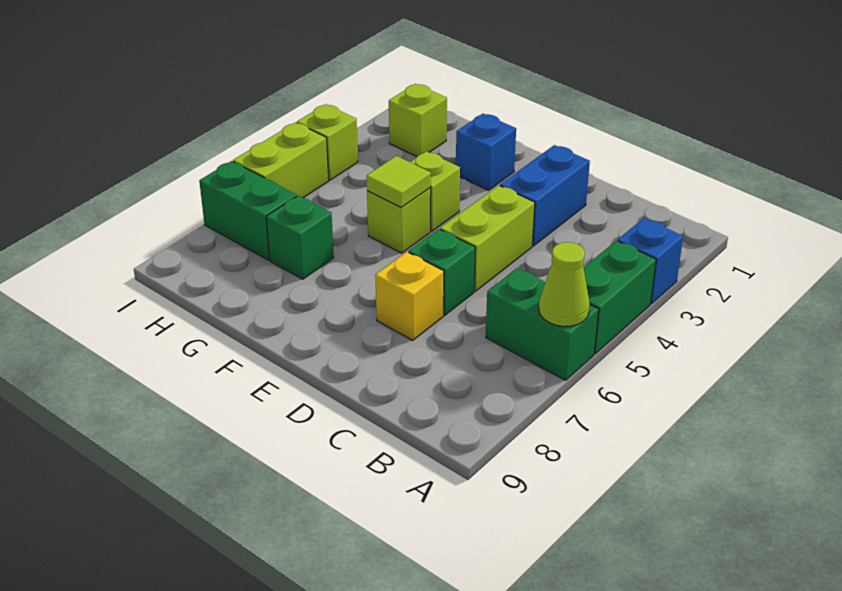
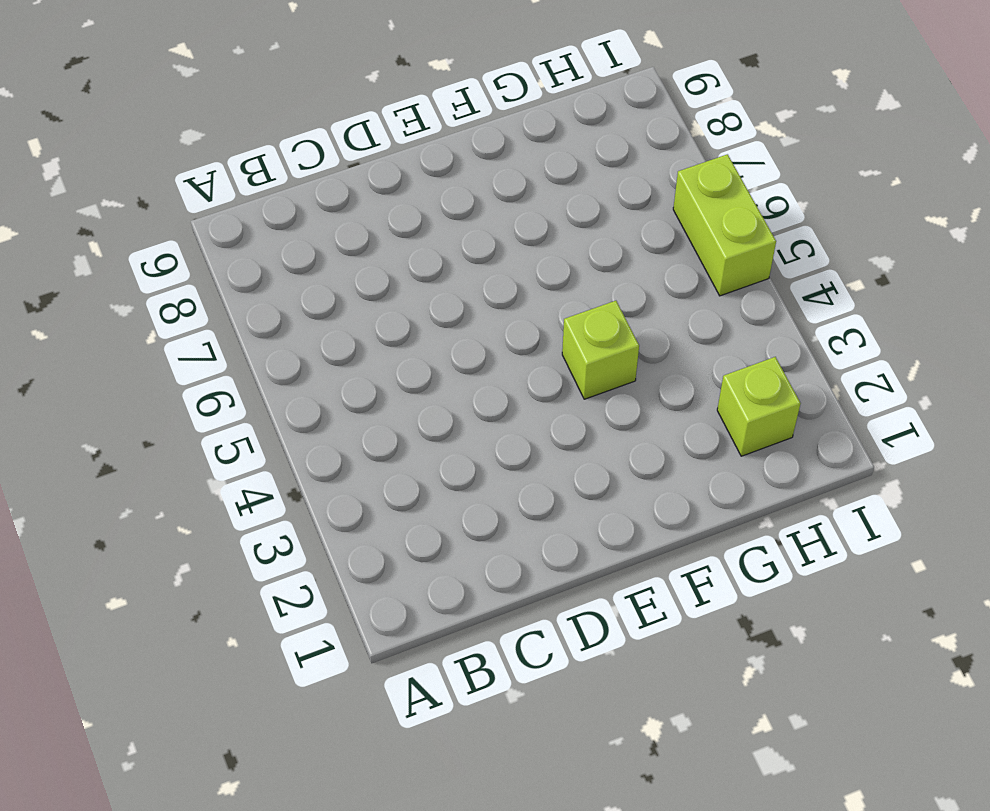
none -> blue brick A3 level 1
none -> green brick A4:A5 level 1
none -> green brick A6:B6 level 1

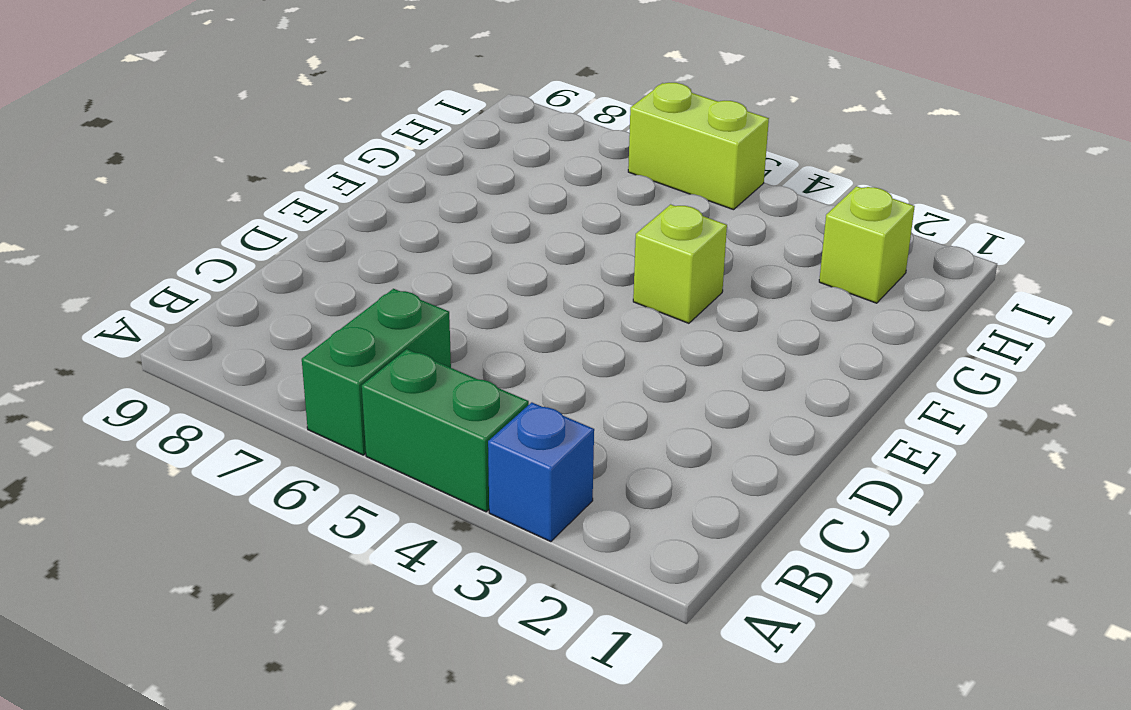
none -> blue brick D2:D3 level 1
none -> lime brick D4:D5 level 1
none -> green brick D6 level 1

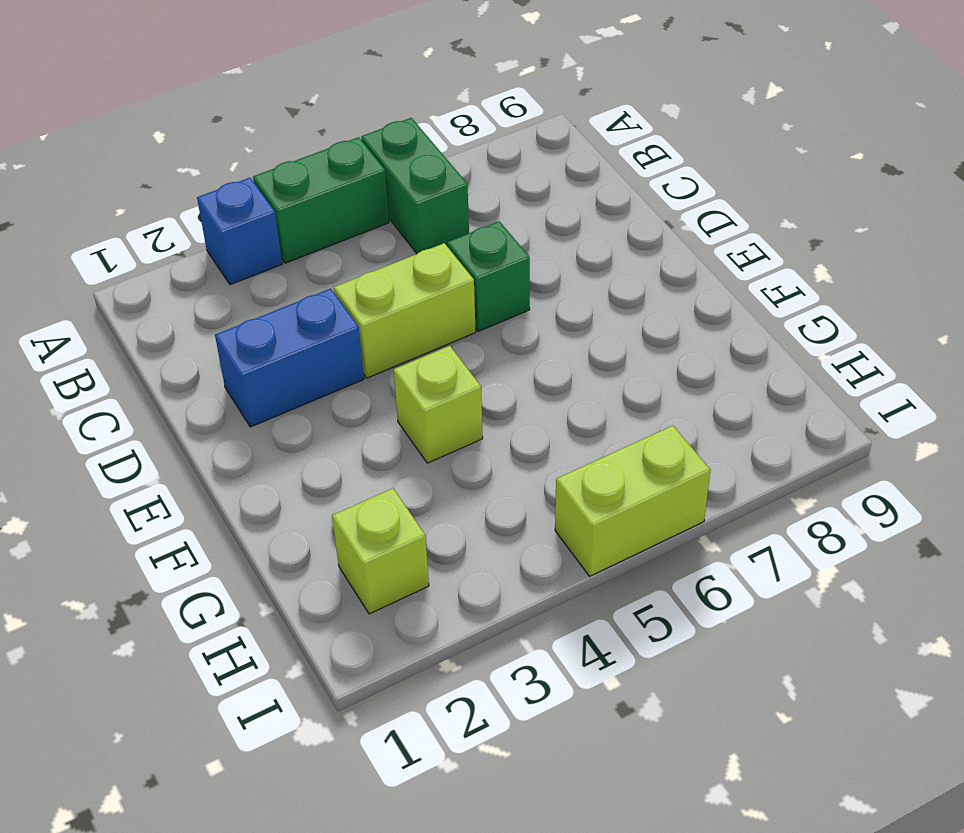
none -> yellow brick D7 level 1
none -> blue brick F2 level 1
none -> lime brick F5 level 1

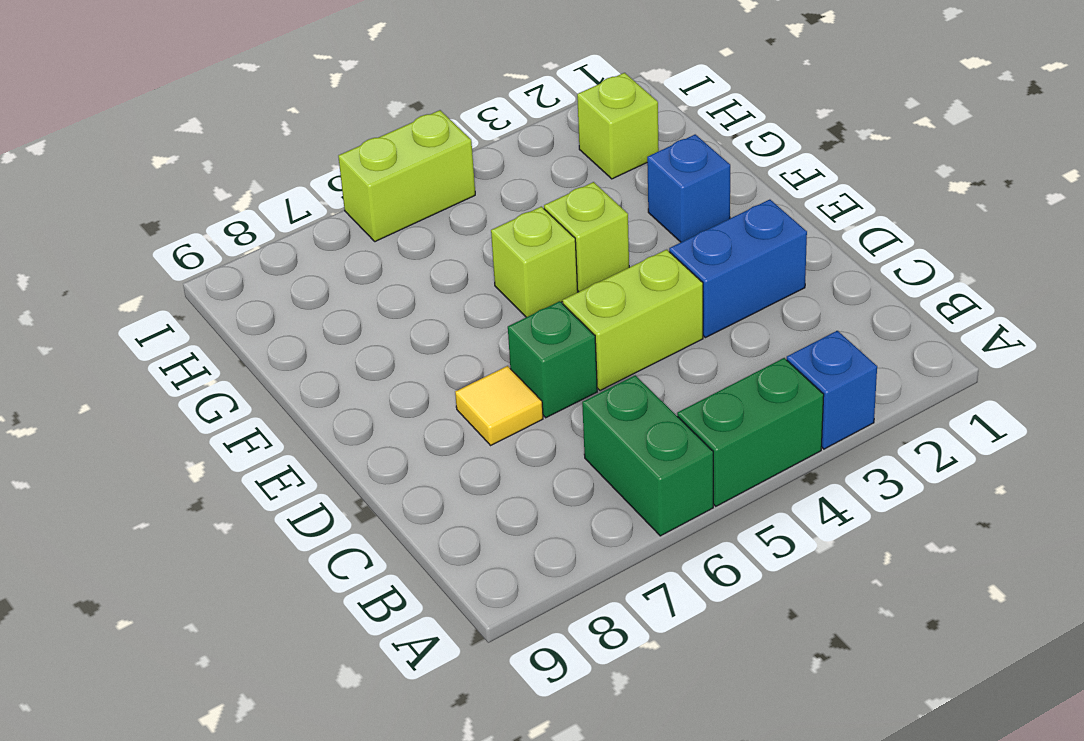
yellow tile D7 level 1 -> yellow brick D7 level 1
none -> green brick G7 level 1
none -> green brick H7:I7 level 1
none -> lime brick I4 level 1

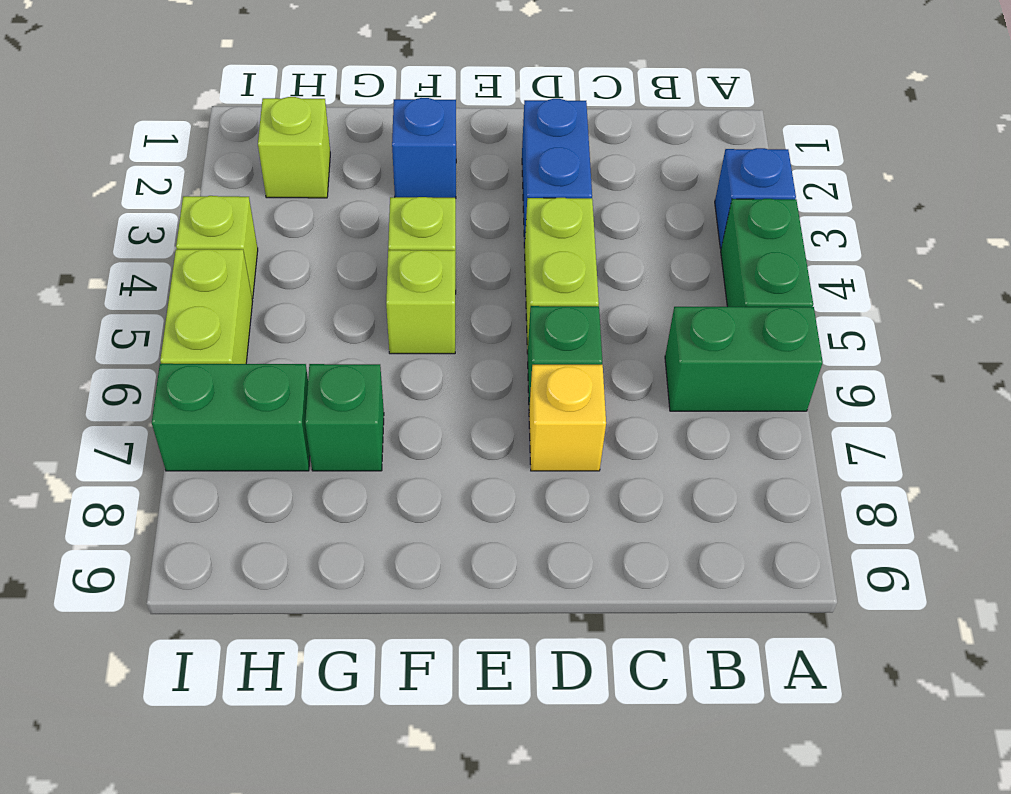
none -> lime cone A6 level 2
none -> lime tile F5 level 2

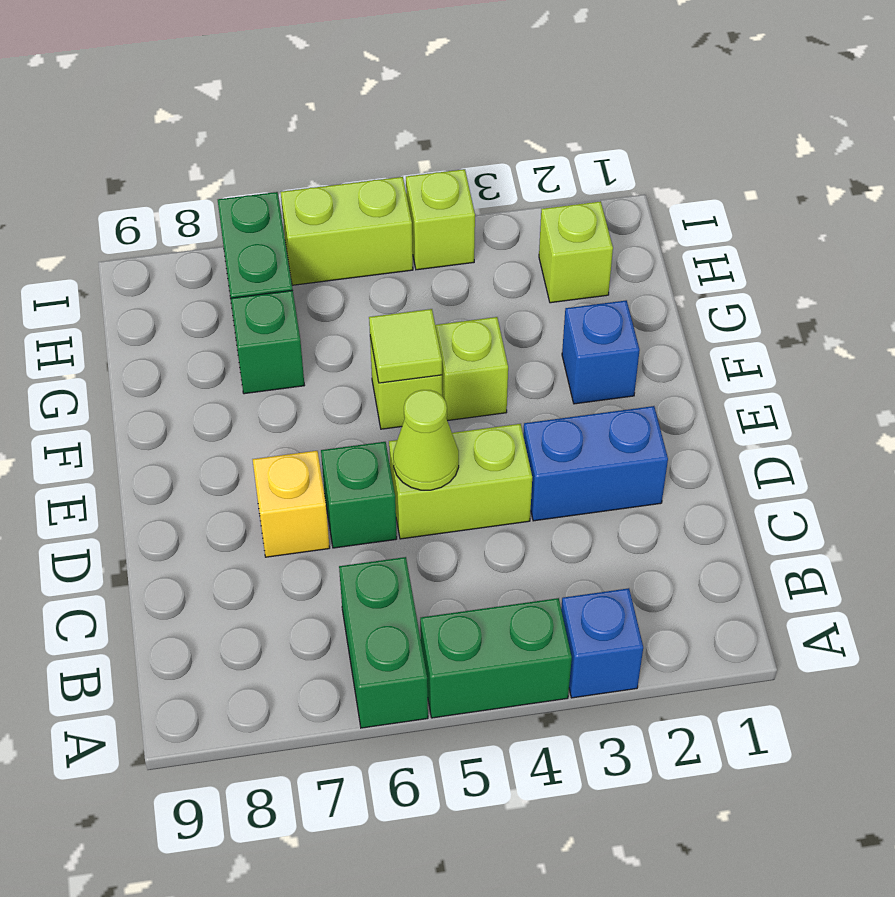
lime cone D5 level 2 -> lime cone A6 level 2

